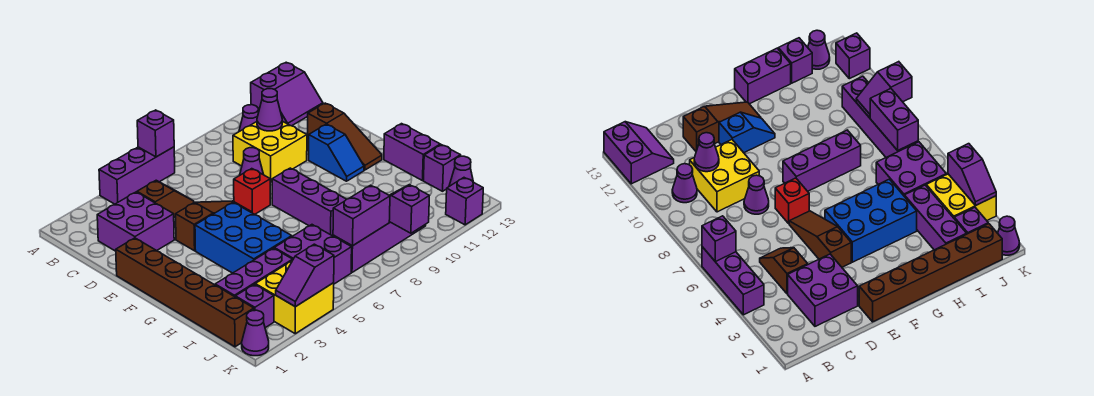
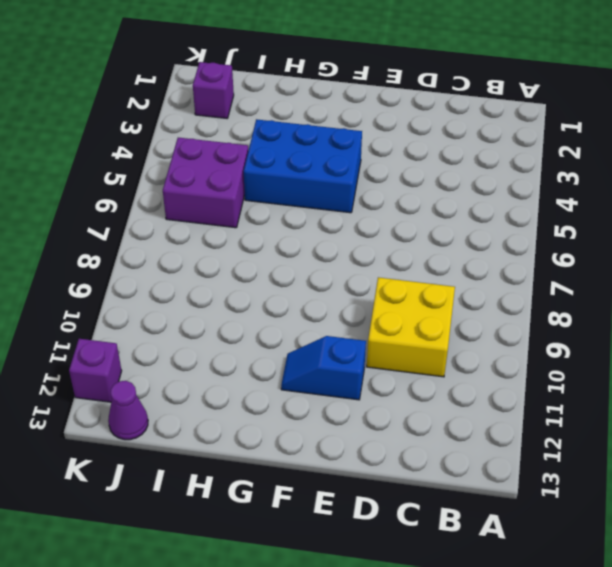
none -> purple brick A4:A6 level 1
none -> purple slope A12:B13 level 1 top A
none -> purple cone B10 level 1

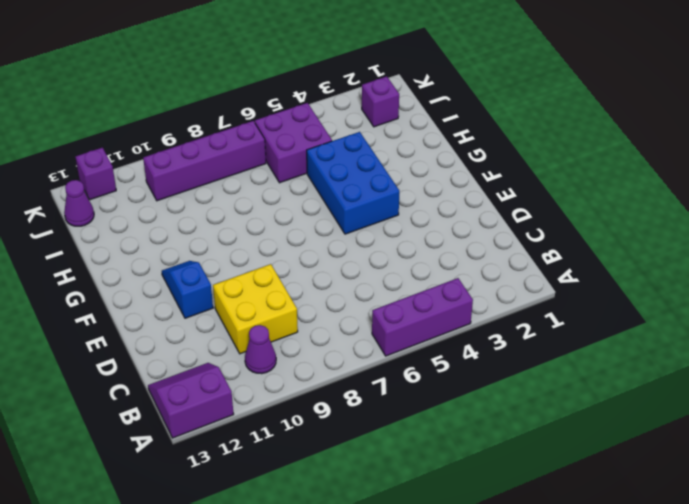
none -> purple brick C2:D3 level 1
none -> brown slope C4:C5 level 1 top 4
none -> purple cone D8 level 1

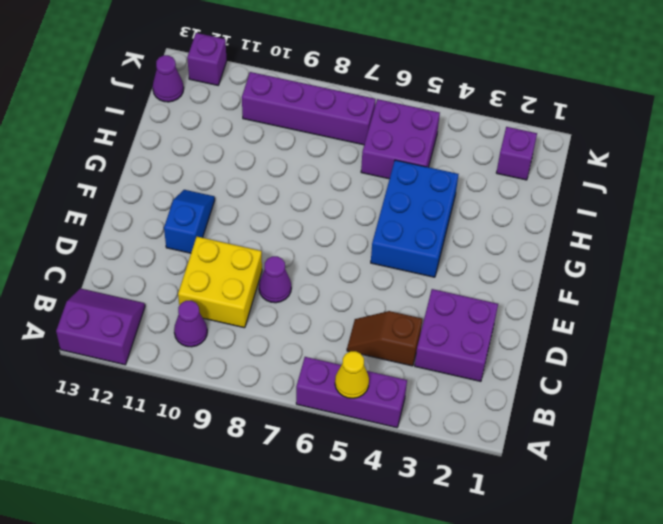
yellow cone A5 level 2 -> none
none -> brown slope D12:F12 level 1 top D
none -> brown brick E1:J1 level 1
none -> brown slope E4:E6 level 1 top 4

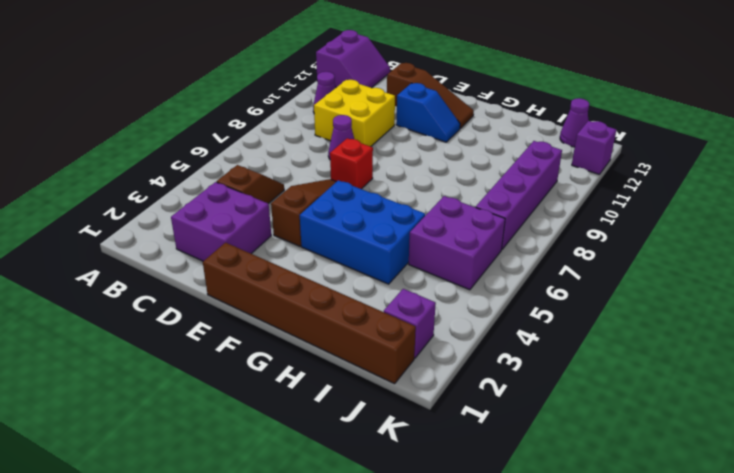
none -> purple brick A4:A6 level 1
none -> purple brick F8:H8 level 1
none -> purple brick G13:H13 level 1

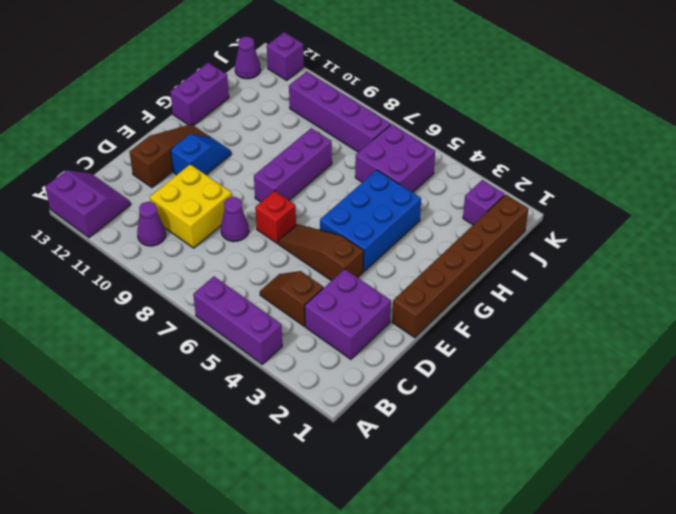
none -> purple brick I2:I4 level 1
none -> purple brick I13 level 1
none -> yellow brick J3:K4 level 1

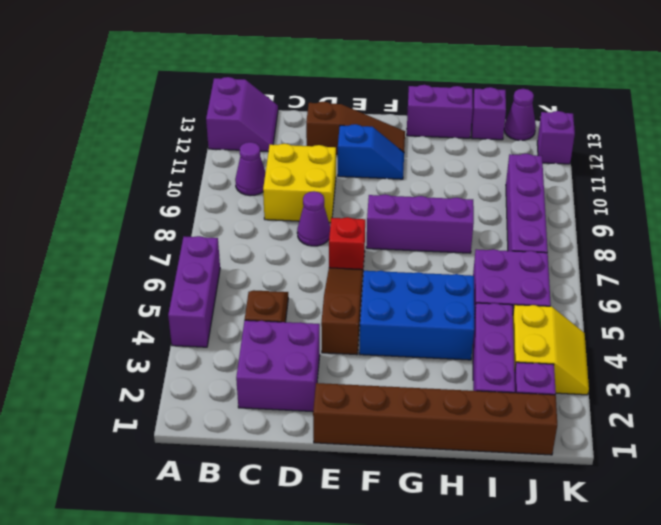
yellow slope J3:K4 level 1 top J -> yellow brick J3:K4 level 1
none -> purple cone K1 level 1
none -> purple brick A6 level 2
none -> purple cone C10 level 2

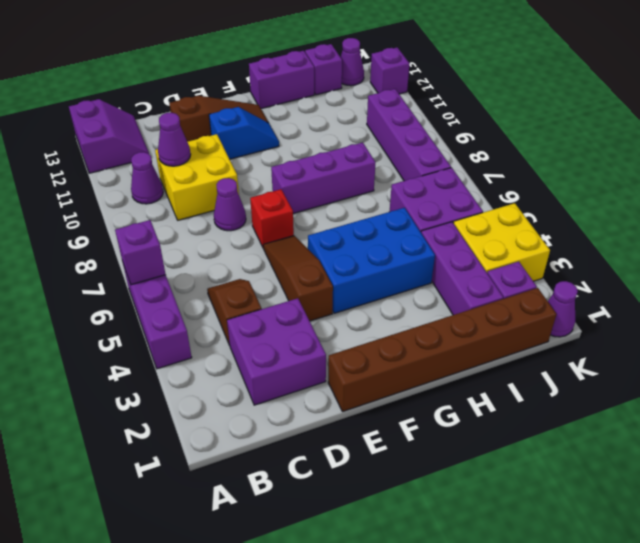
none -> purple brick J7:J8 level 2
none -> purple slope J9:K9 level 2 top K
none -> purple slope K3:K4 level 2 top 4

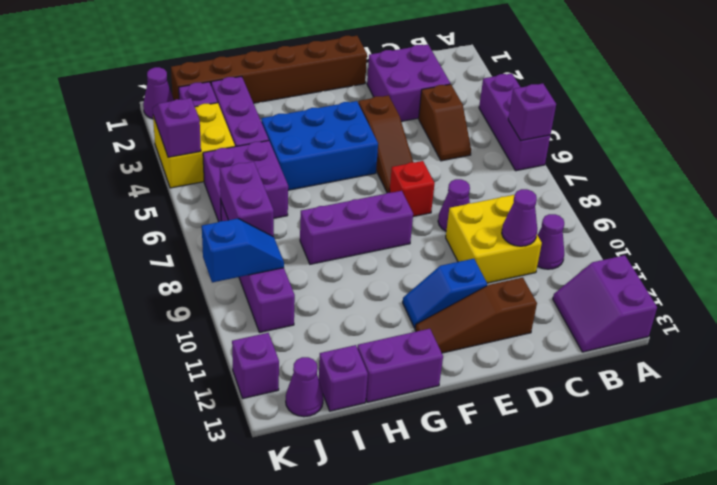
blue slope J9:K9 level 2 top K -> purple slope J9:K9 level 2 top K

